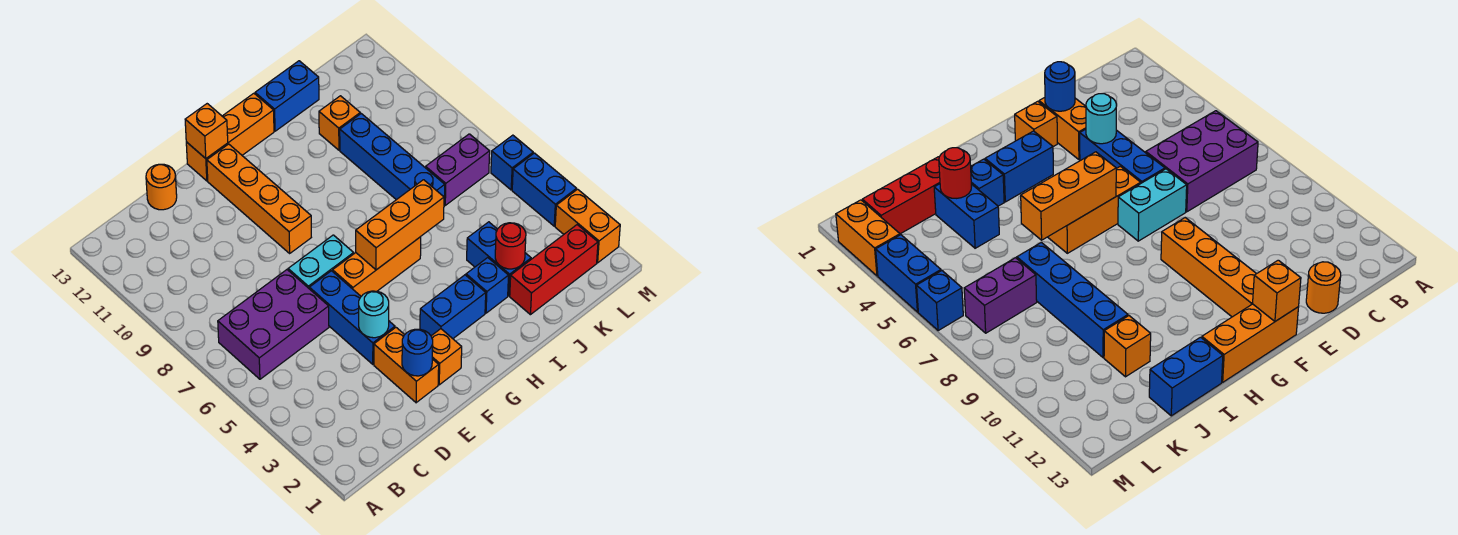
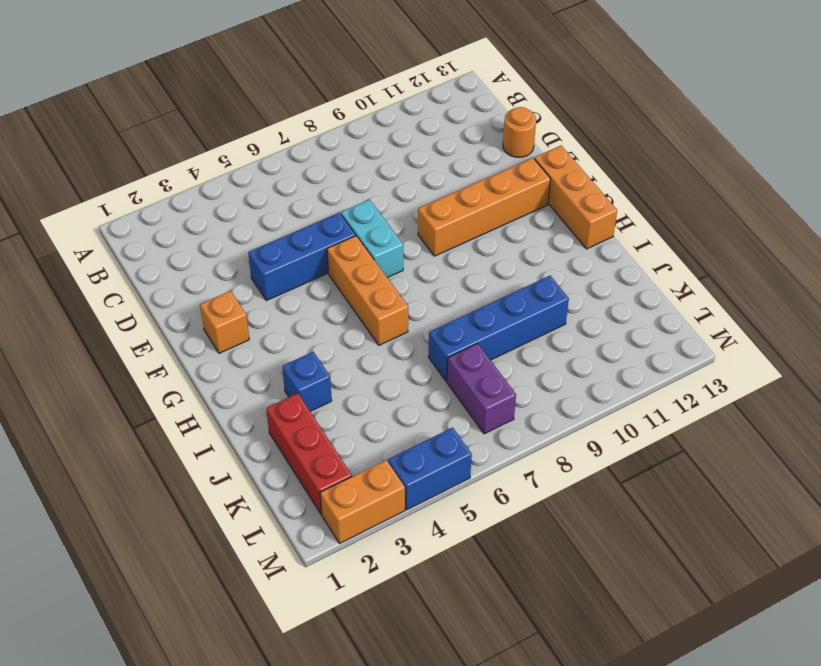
none -> purple brick B6:D7 level 1
none -> orange brick E2:E3 level 1
none -> blue brick G3:H3 level 1

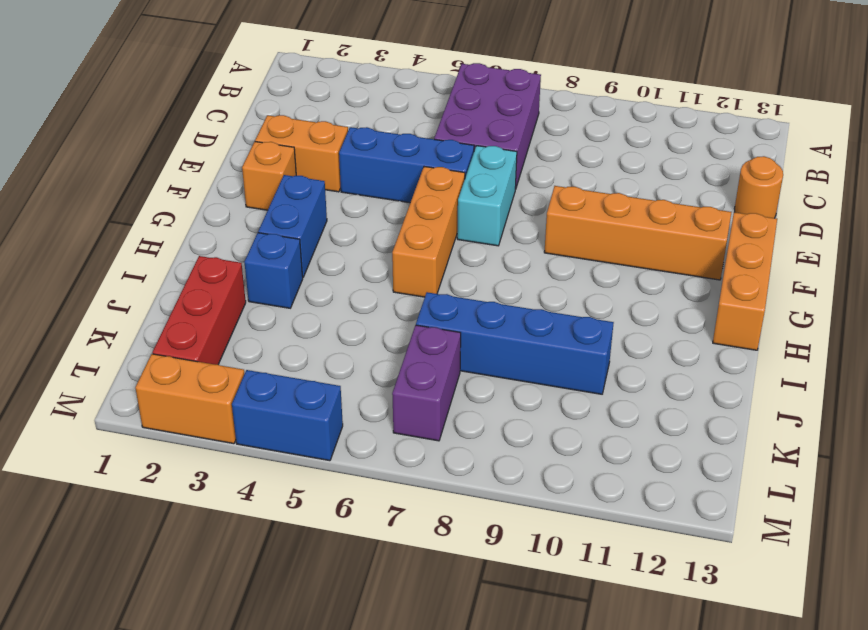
none -> blue brick I13:J13 level 1
none -> blue brick J3:J4 level 1
none -> orange brick J11 level 1

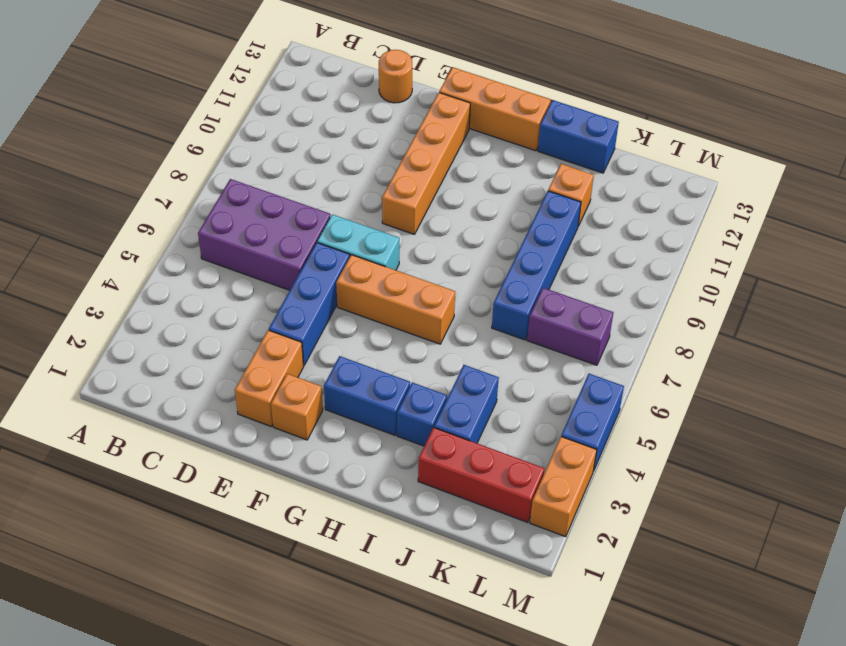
none -> blue brick M6 level 1
none -> blue round brick E2 level 2
none -> cyan round brick E4 level 2

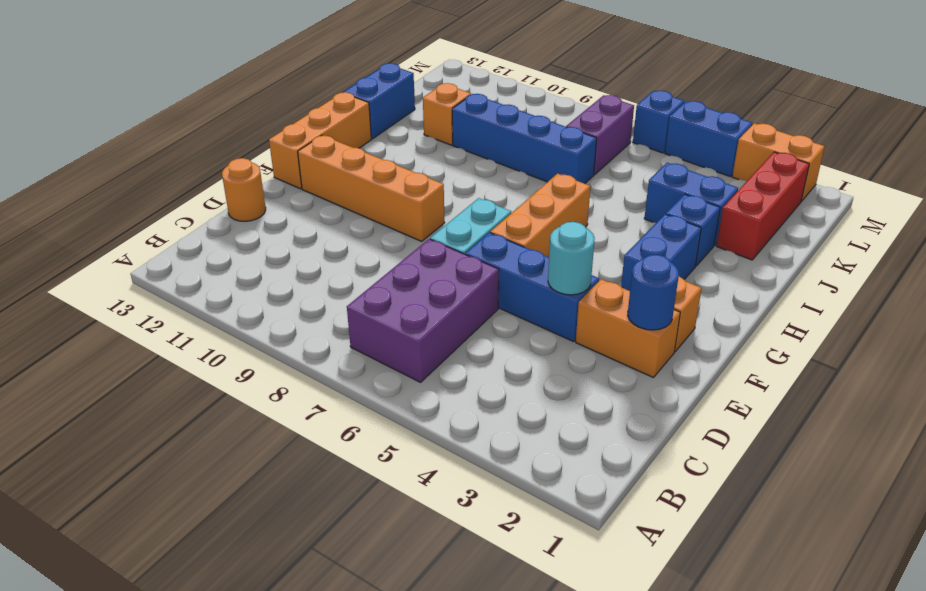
none -> orange brick F13 level 2
none -> orange brick G6:I6 level 2
none -> red round brick J3 level 2

